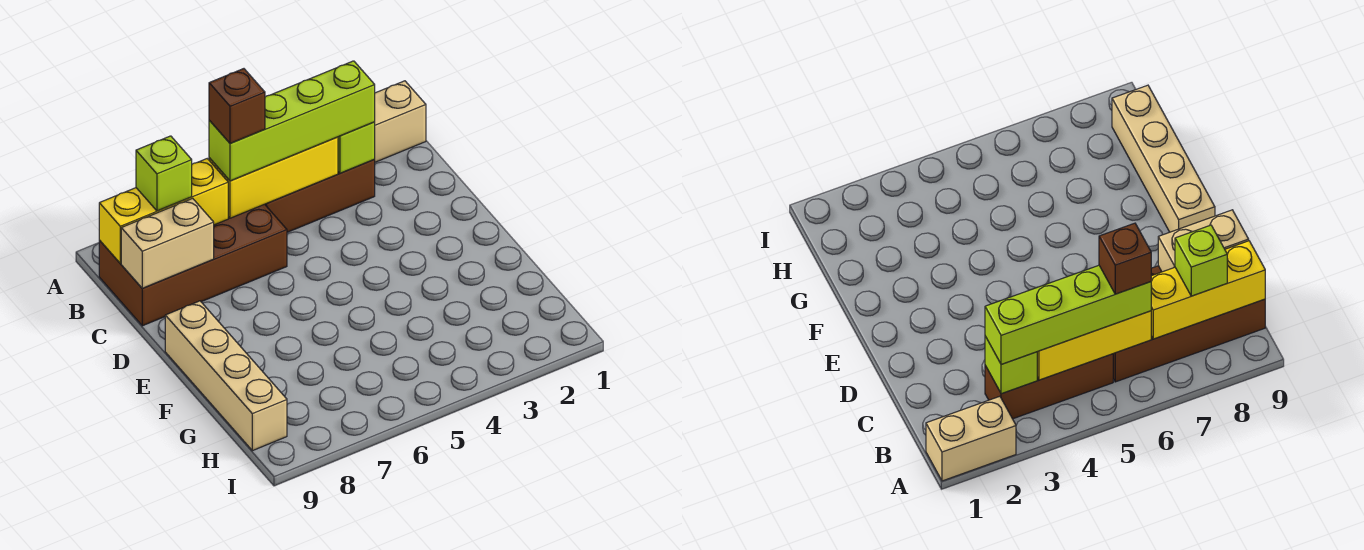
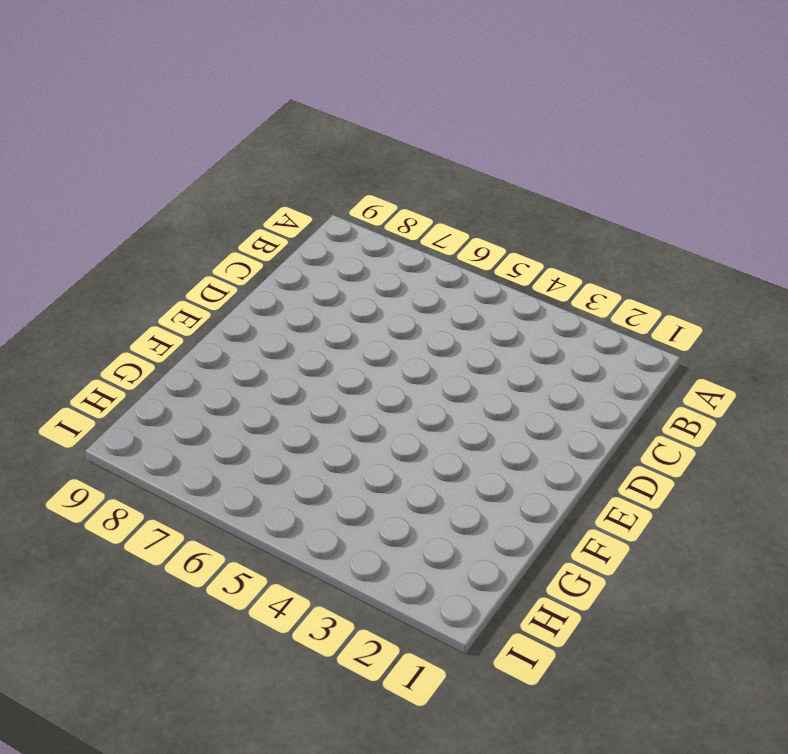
none -> tan brick A1:A2 level 1
none -> brown brick B3:B5 level 1

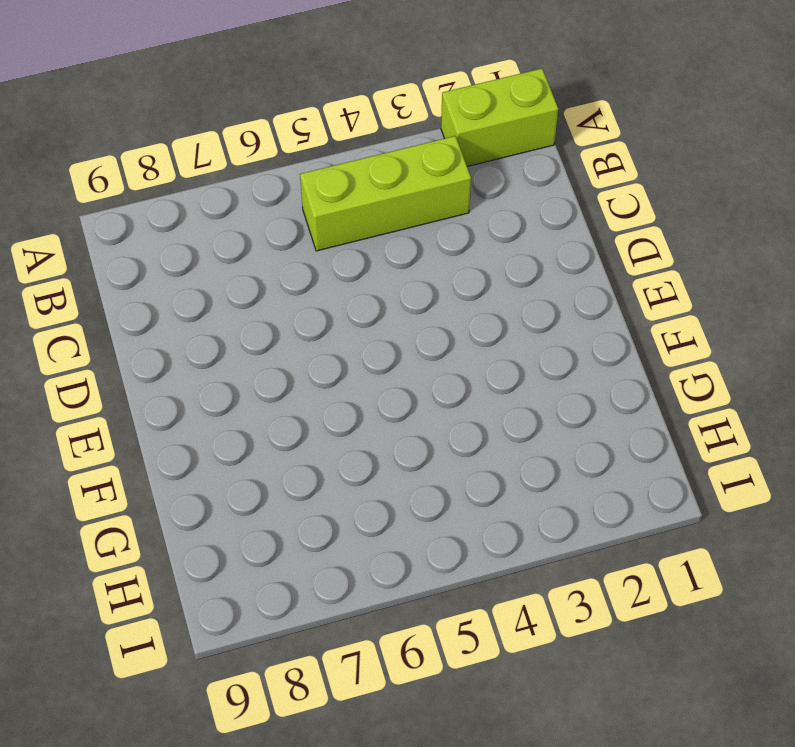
lime brick A1:A2 level 1 -> tan brick A1:A2 level 1
lime brick B3:B5 level 1 -> brown brick B3:B5 level 1
none -> brown brick B6:C9 level 1
none -> tan brick E9:H9 level 1

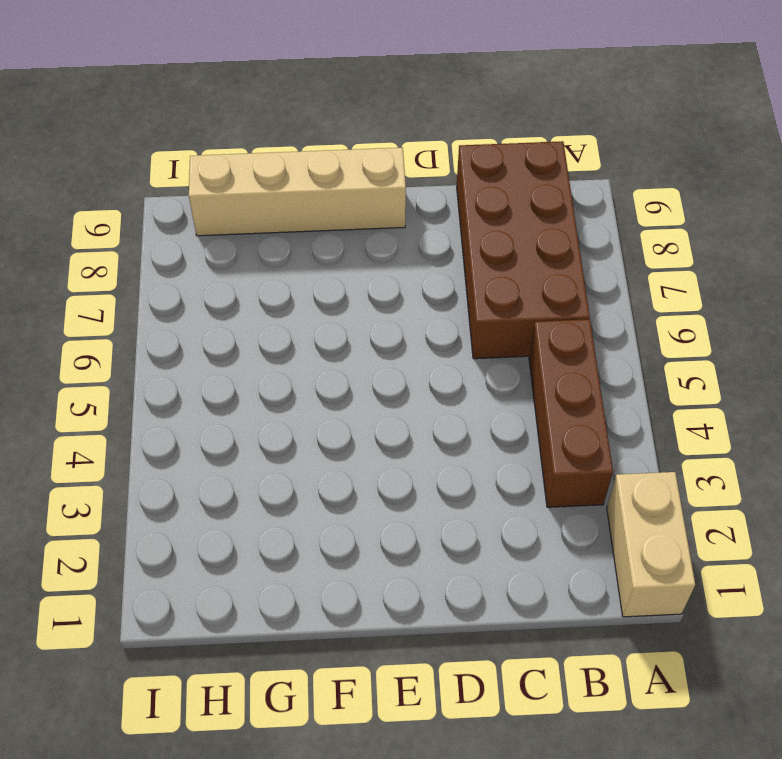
none -> lime brick B3 level 2
none -> yellow brick B4:B6 level 2

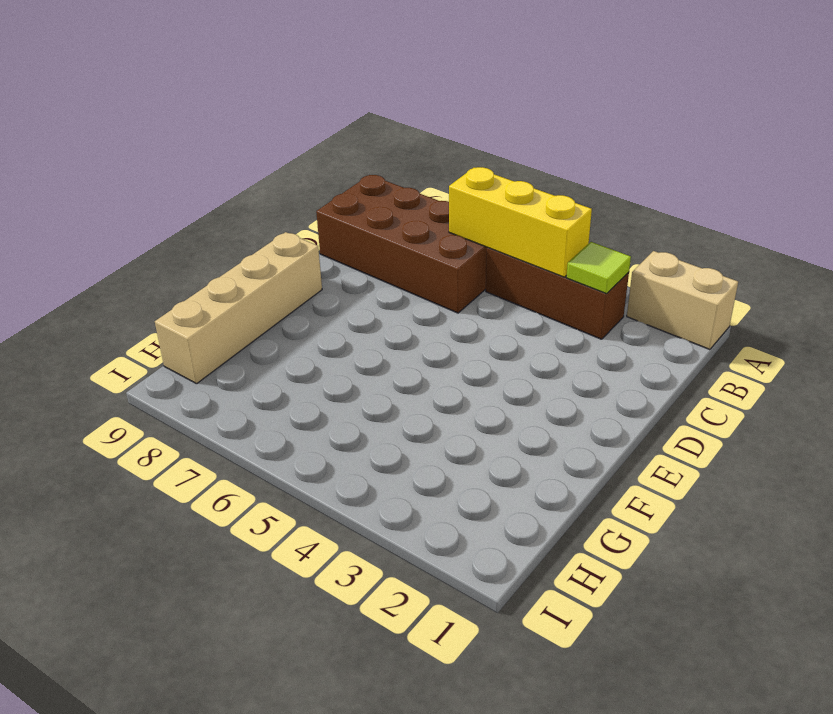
lime tile B3 level 2 -> lime brick B3 level 2
none -> yellow brick B7:B9 level 2
none -> tan brick C8:C9 level 2

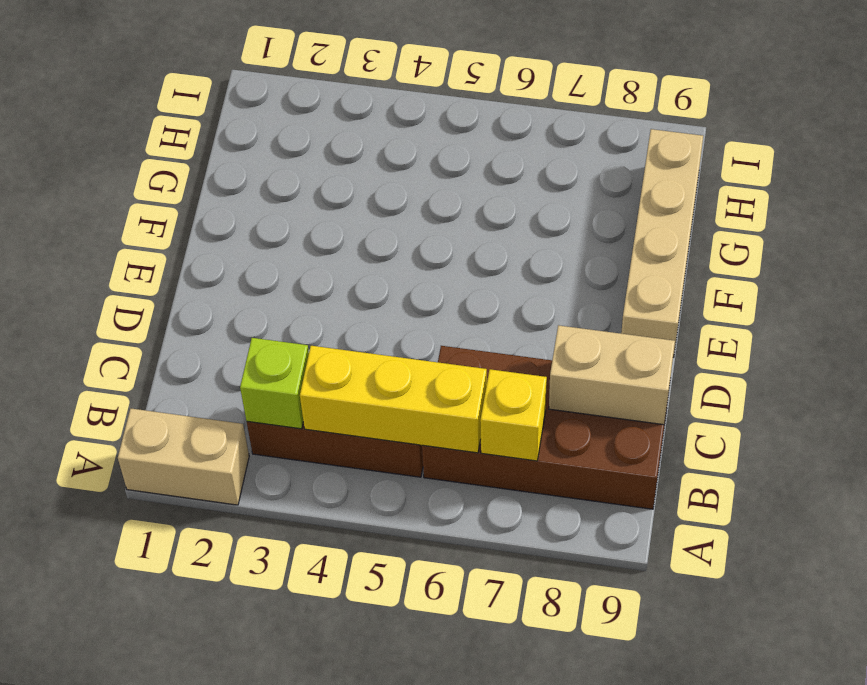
yellow brick B7 level 2 -> yellow brick B7:B9 level 2
none -> lime brick B3:B6 level 3
none -> lime brick B8 level 3

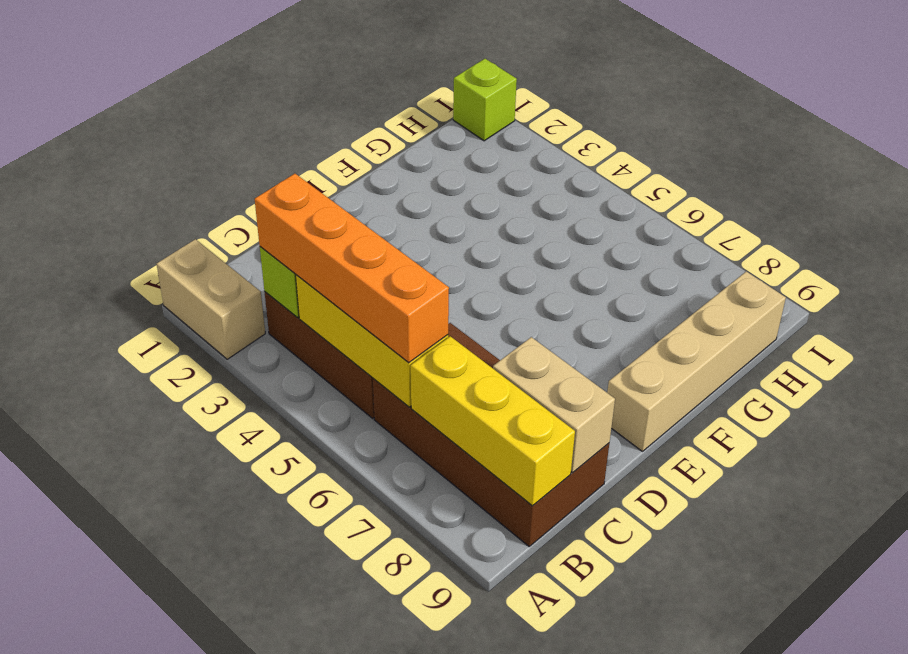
orange brick B3:B6 level 3 -> lime brick B3:B6 level 3
lime brick I1 level 1 -> lime brick B8 level 3
none -> brown brick B6 level 4

